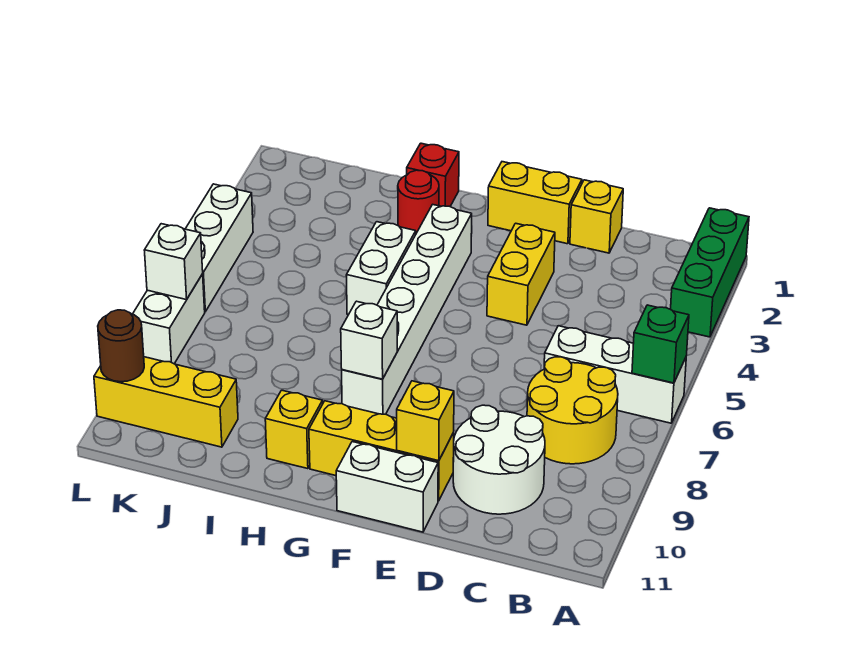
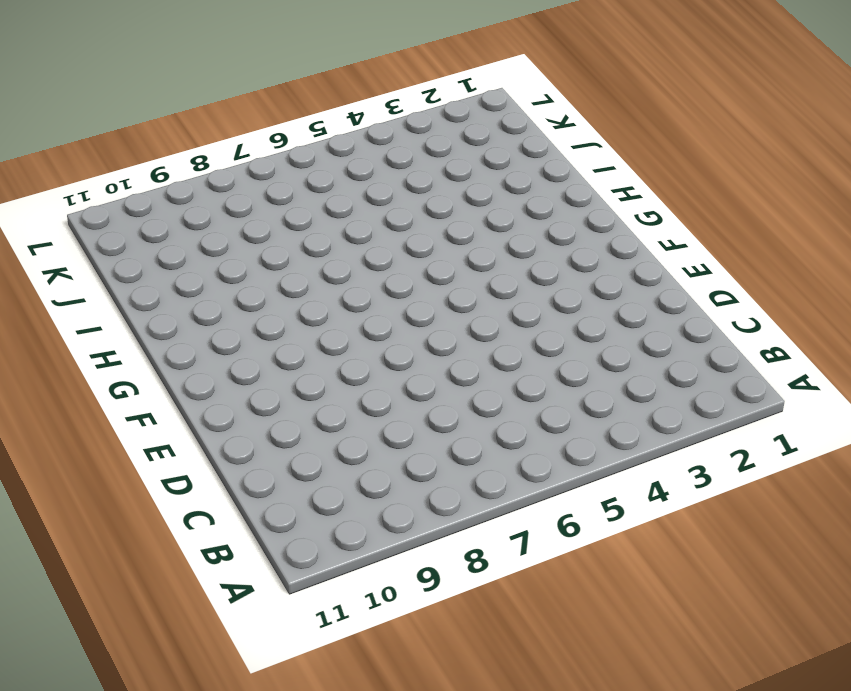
none -> green brick A1:A3 level 1
none -> white brick A6:C6 level 1
none -> yellow round brick B7:C8 level 1

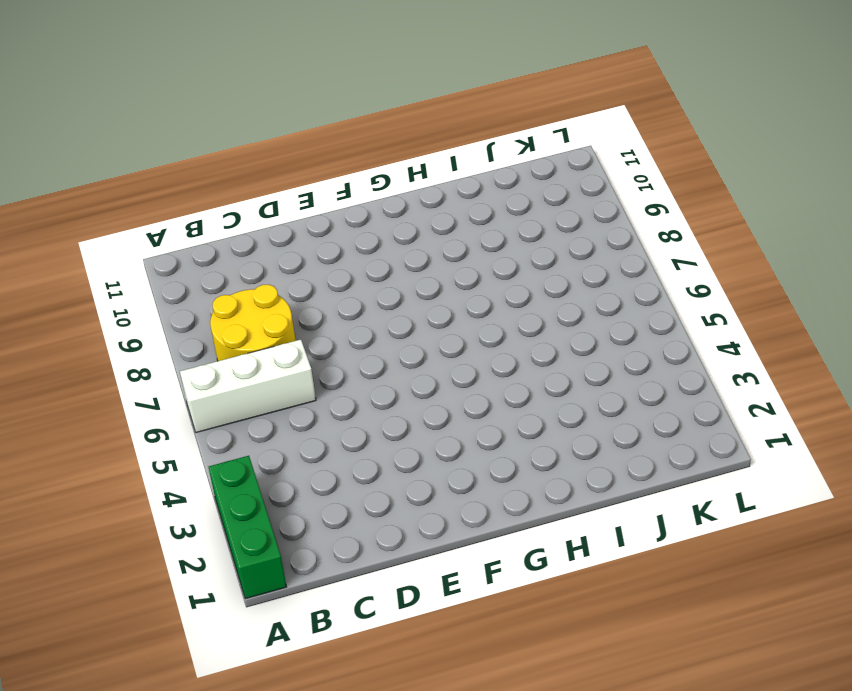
none -> white round brick C9:D10 level 1
none -> yellow brick D1 level 1
none -> yellow brick E1:F1 level 1

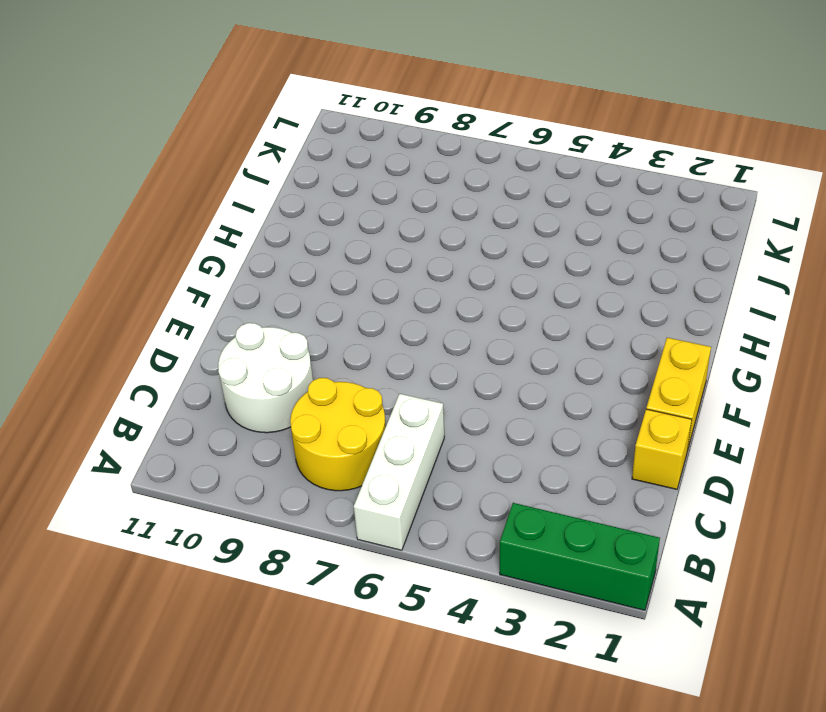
none -> yellow brick E3:E4 level 1
none -> yellow brick E10:G10 level 1
none -> white brick E11:F11 level 1

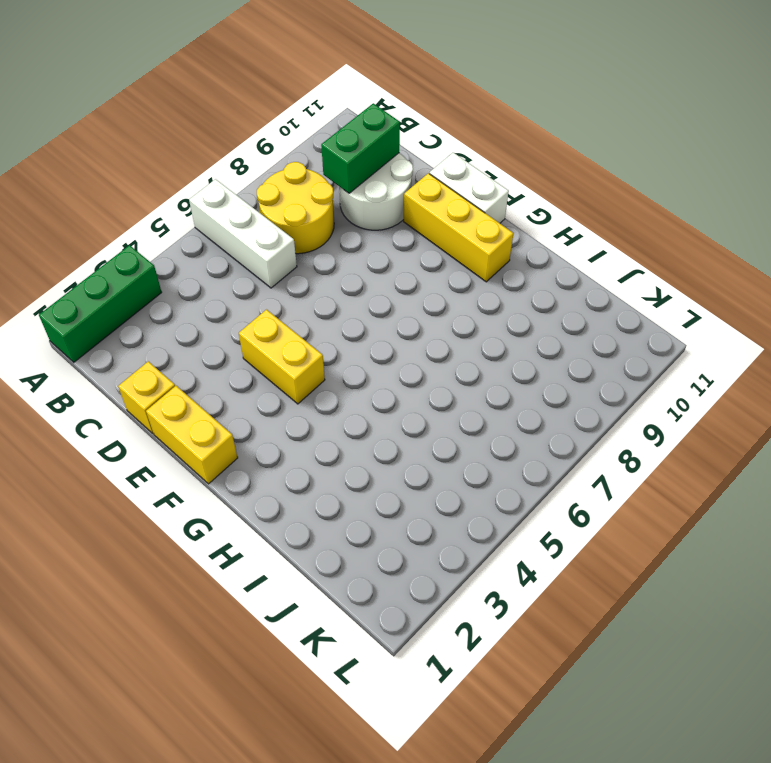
green brick C9:C10 level 2 -> none
yellow brick E4:F4 level 1 -> yellow brick E3:E4 level 1
none -> white brick G3:G8 level 1
none -> red brick H1 level 1
none -> red round brick H2 level 1

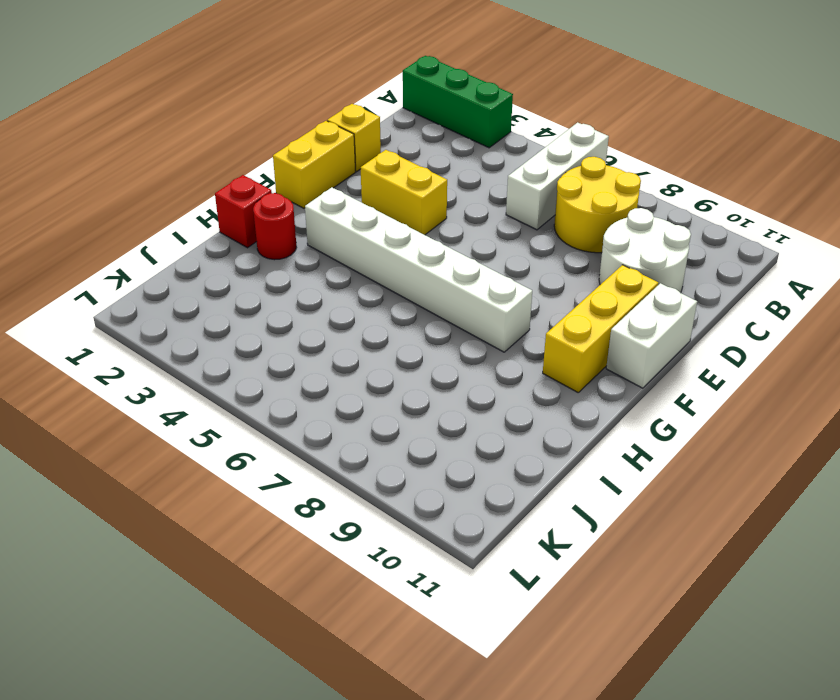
none -> white brick H4:H5 level 1
none -> yellow brick H10 level 1
none -> yellow brick J10:L10 level 1

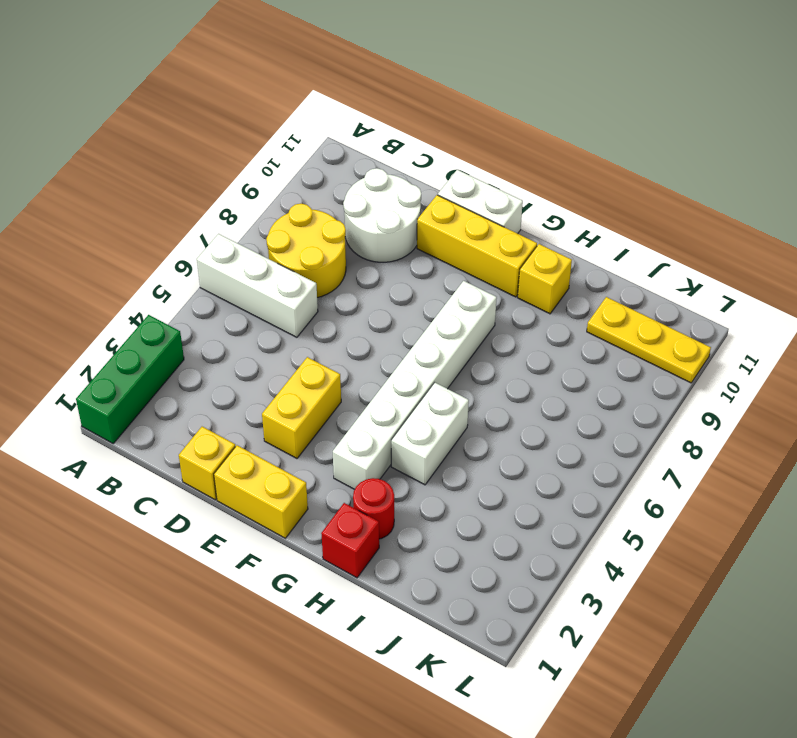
yellow plate J10:L10 level 1 -> yellow brick J10:L10 level 1
none -> white brick L4:L6 level 1
none -> white brick L7:L8 level 1
none -> green brick A6 level 2

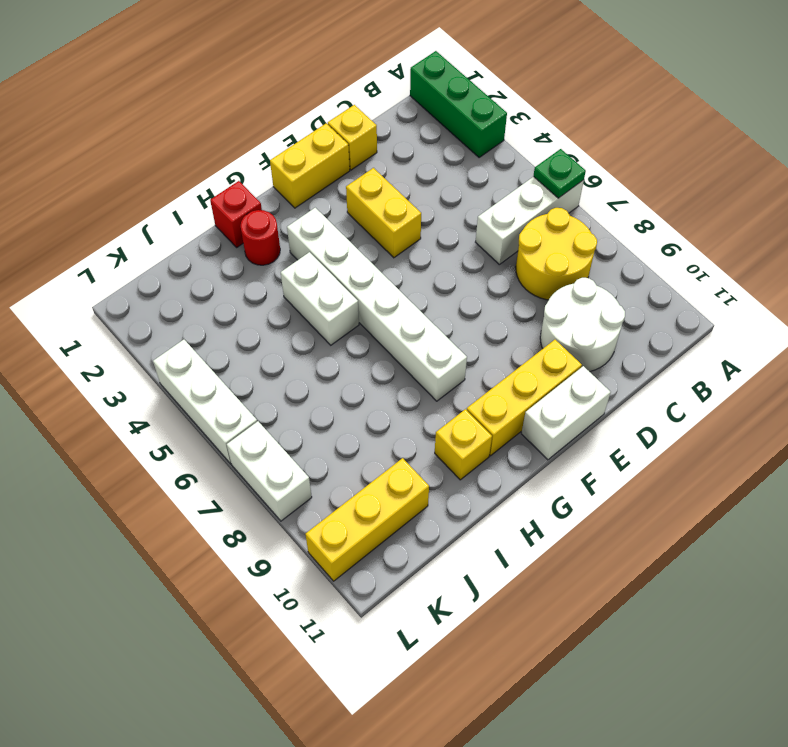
green plate A6 level 2 -> green brick A6 level 2
none -> yellow brick E10 level 2
none -> white brick G8 level 2
none -> white brick L7 level 2

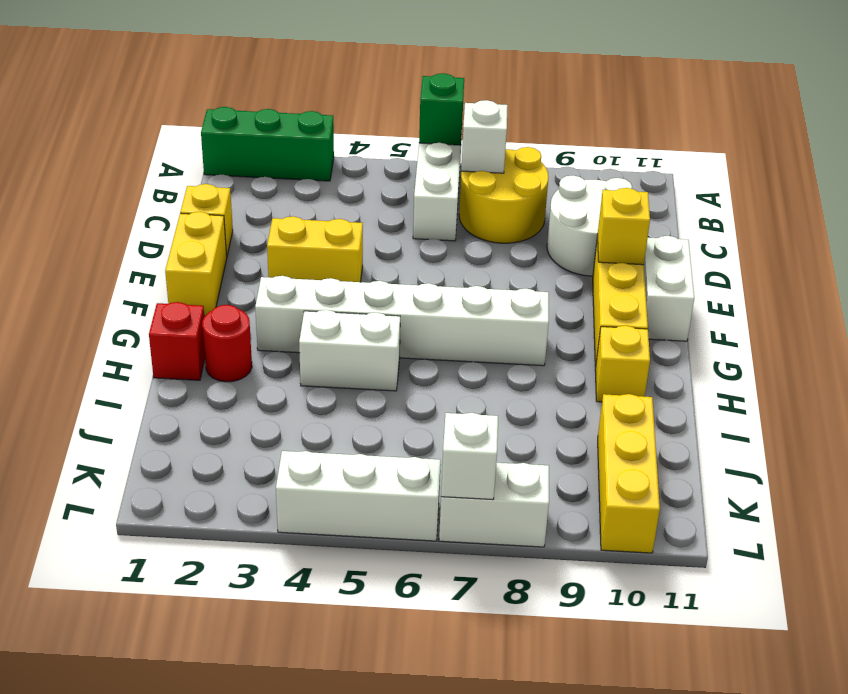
white brick B7 level 2 -> white brick G8 level 2
none -> brown round brick L10 level 2

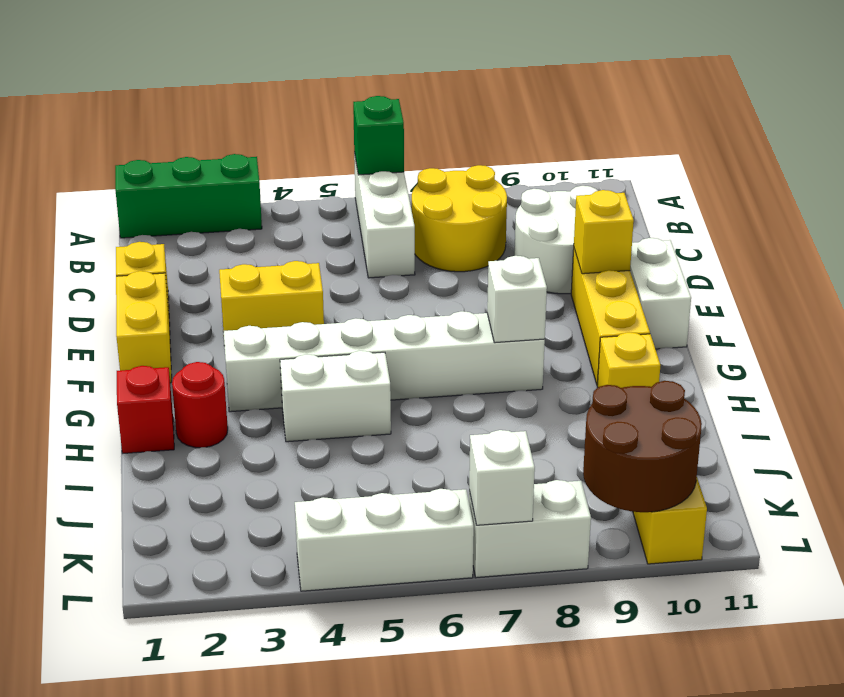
brown round brick K9:L10 level 2 -> brown round brick L10 level 2

